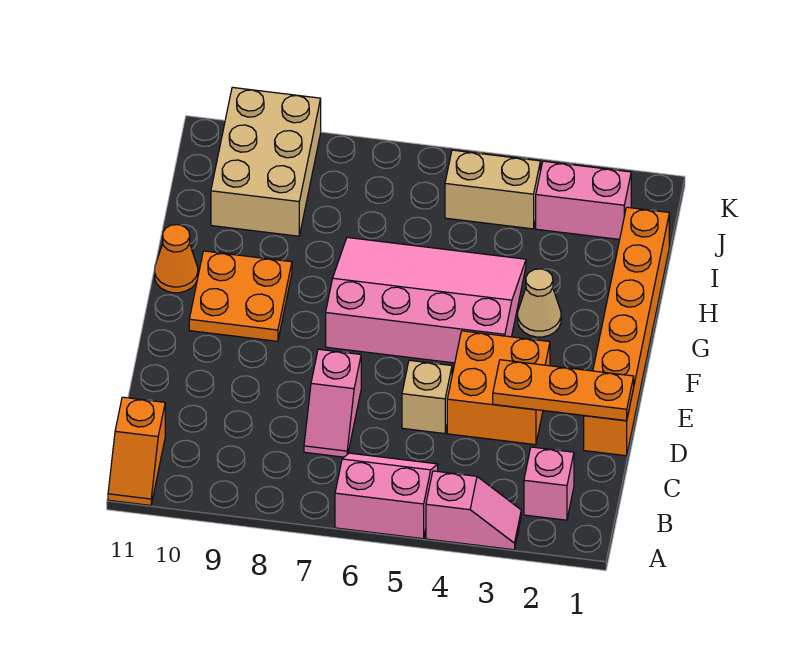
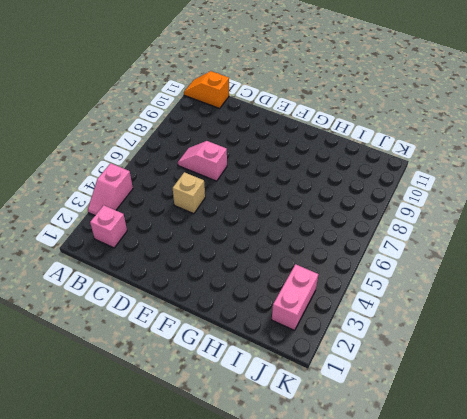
none -> pink slope A5:B6 level 1 top A
none -> orange brick D1:I1 level 1
none -> orange brick D3:E4 level 1

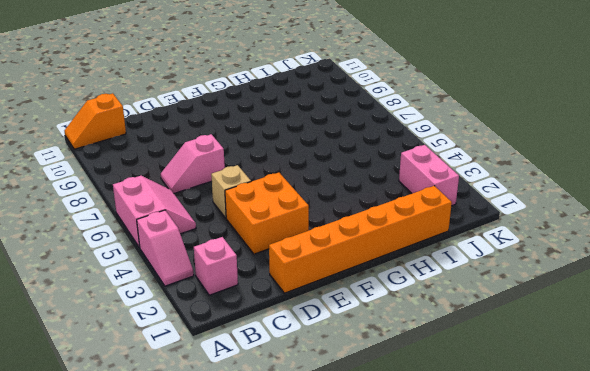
none -> pink slope F4:H7 level 1 top F
none -> orange plate F9:G10 level 1
none -> tan cone G3 level 1

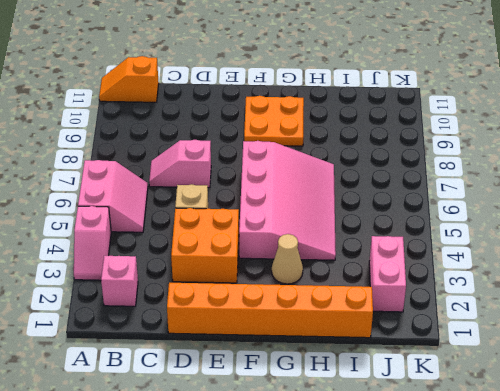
none -> orange cone G11 level 1
none -> tan brick I9:K10 level 1
none -> tan brick J4:J5 level 1

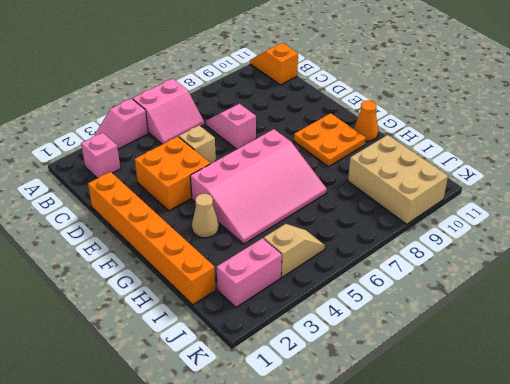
tan slope J4:J5 level 1 top 4 -> tan brick J4:J5 level 1
none -> orange plate D1:D3 level 2

